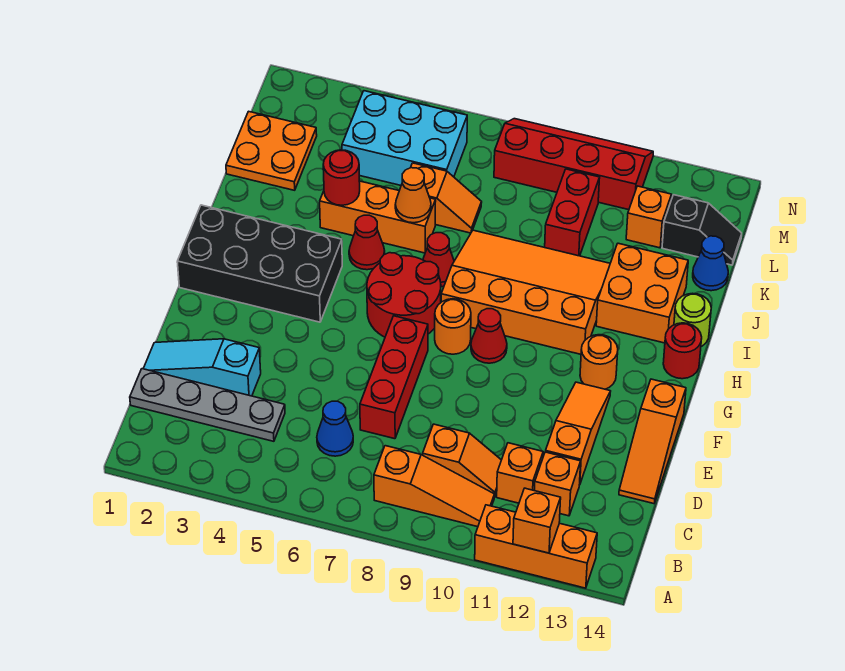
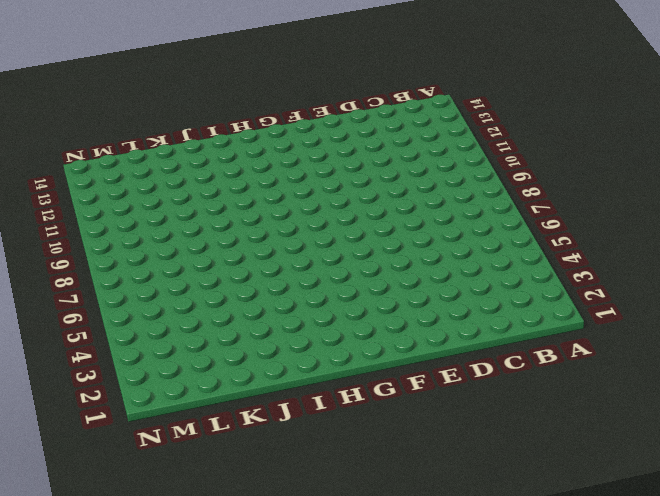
none -> orange brick A11:A13 level 1
none -> orange slope B8:B10 level 1 top 8
none -> grey plate C1:C4 level 1
none -> blue cone C6 level 1

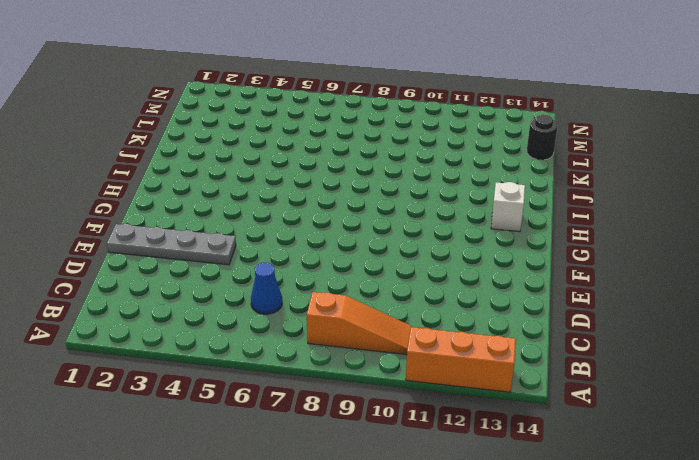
grey plate E1:E4 level 1 -> grey plate C1:C4 level 1
white brick H13 level 1 -> none
black round brick L14 level 1 -> black slope L13:L14 level 1 top 13
none -> orange slope C9:C10 level 1 top 9
none -> orange brick C11 level 1
none -> orange brick C12 level 1
none -> cyan slope D1:D3 level 1 top 3

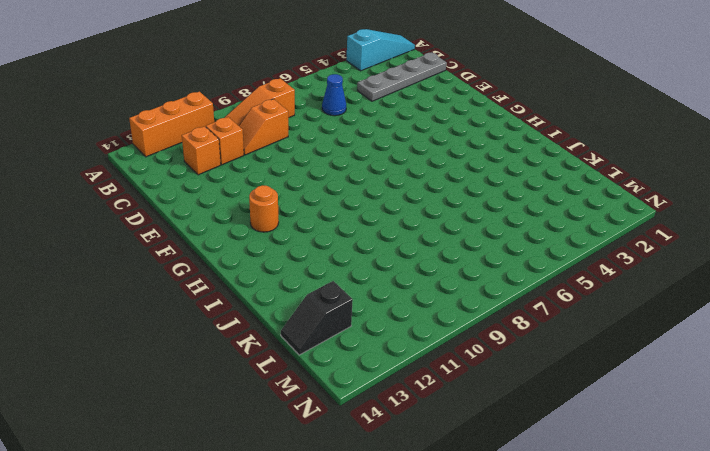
cyan slope A1:A3 level 1 top 3 -> cyan slope D1:D3 level 1 top 3
none -> red brick D7:F7 level 1
none -> orange slope D12:F12 level 1 top D
none -> orange slope D14:F14 level 1 top F
none -> black brick G1:H4 level 1

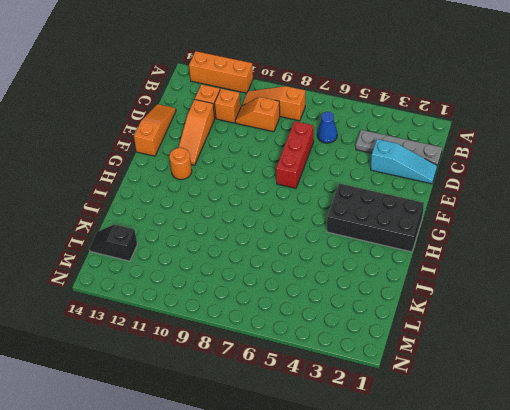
none -> red round brick G6:H7 level 1
none -> orange round brick G8 level 1
none -> red cone G9 level 1
none -> orange slope H8:J11 level 1 top H

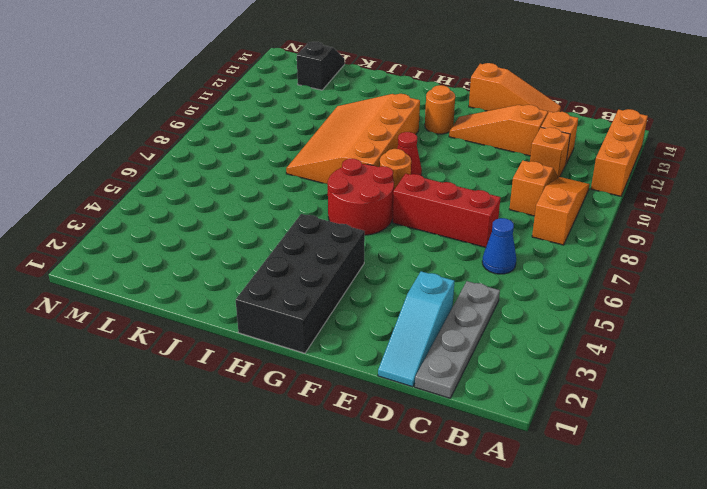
none -> red round brick H14 level 1
none -> red cone I5 level 1
none -> red cone I7 level 1
none -> orange brick I12:J13 level 1

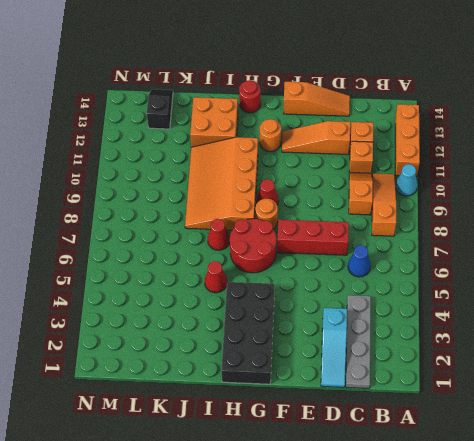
cyan cone A10 level 1 -> none
none -> lime round brick I14 level 1
none -> orange brick J4:J6 level 1
none -> orange plate K1:L2 level 1
none -> orange slope K6:K7 level 1 top 6

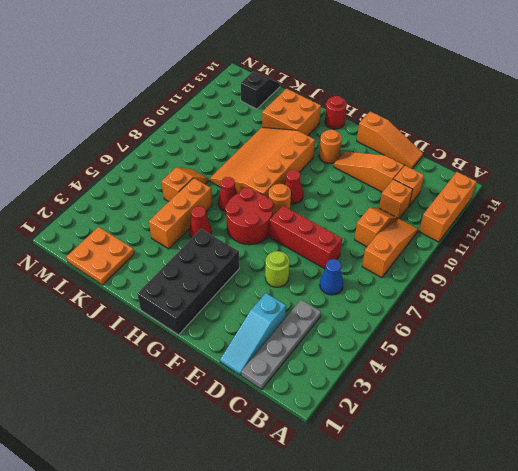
lime round brick E5 level 1 -> lime round brick I14 level 1
none -> red brick K10:L10 level 1
none -> blue cone K14 level 1
none -> cyan brick L4:M6 level 1
none -> orange brick L12 level 1

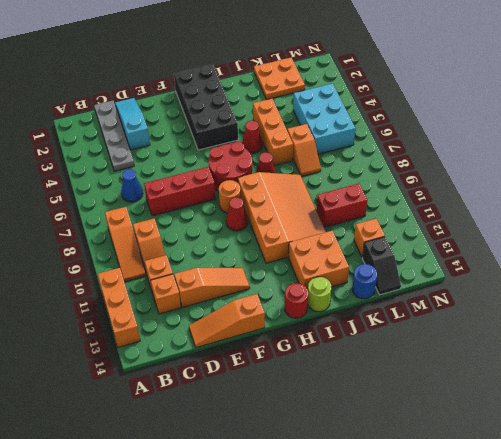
blue round brick K14 level 1 -> blue cone K14 level 1
none -> orange round brick G12 level 1
none -> red slope M8:N11 level 1 top M
none -> orange brick A12 level 2
none -> red round brick J4 level 2

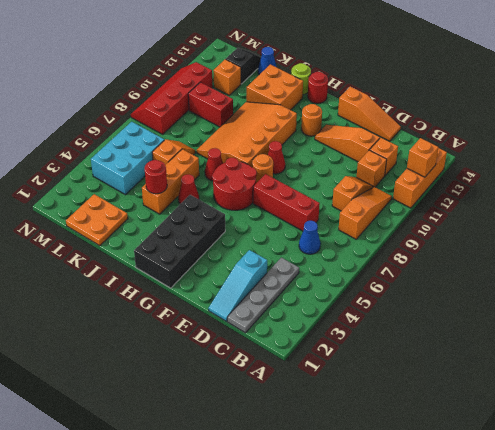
none -> orange cone J6 level 2

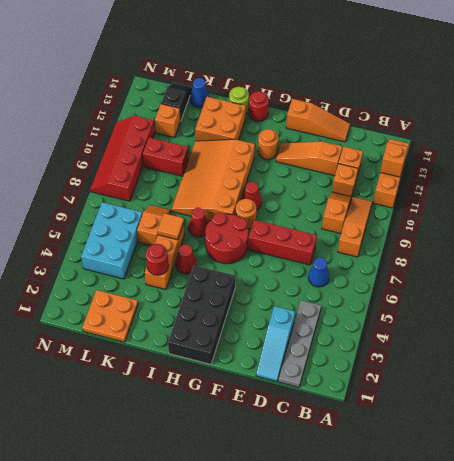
orange tile J6 level 2 -> orange cone J6 level 2

